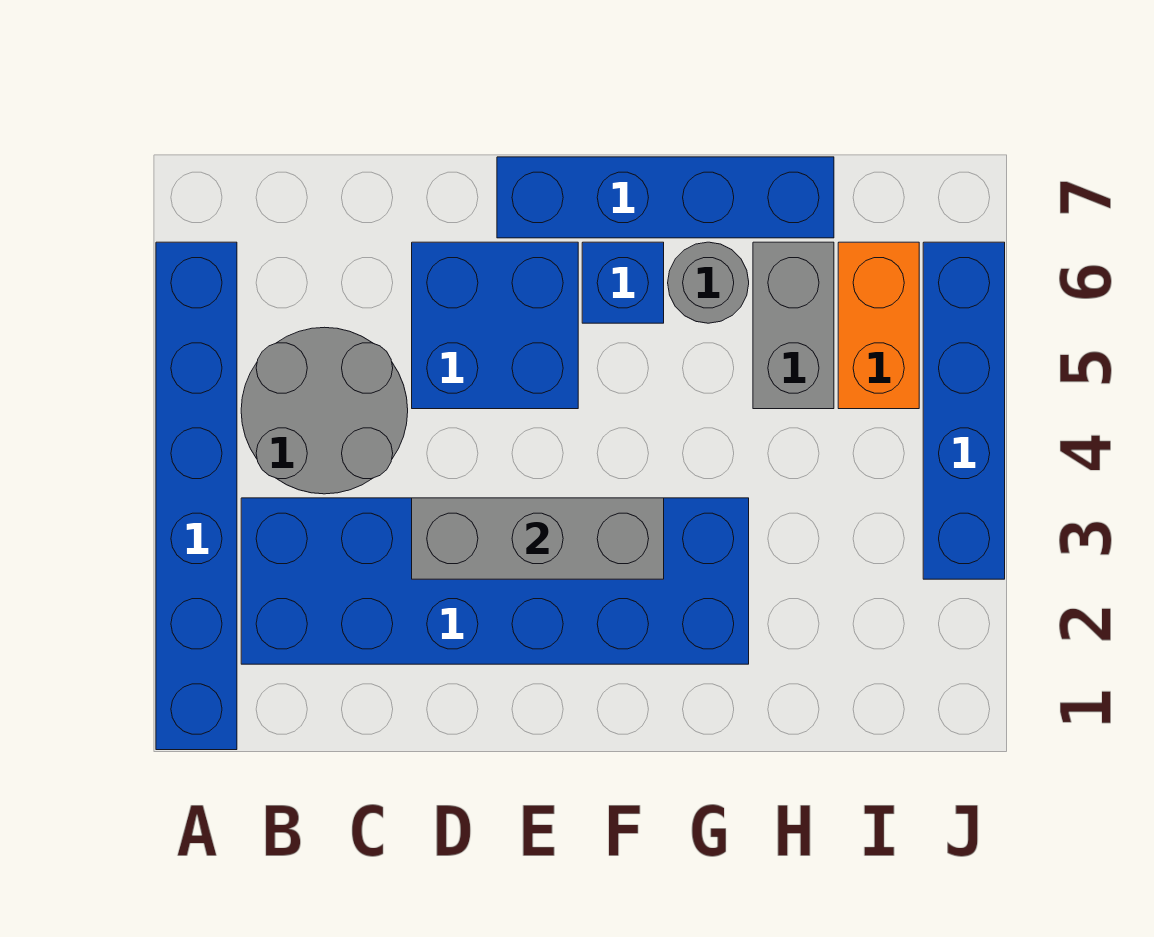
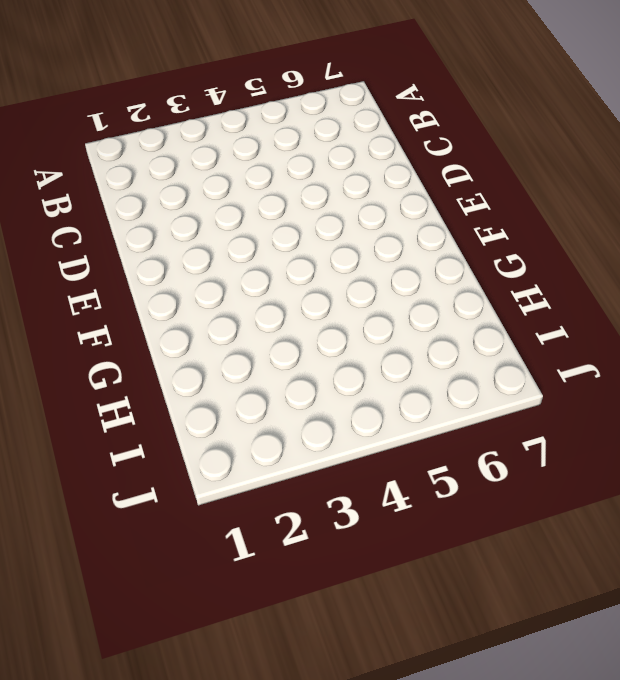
none -> blue brick A1:A6 level 1
none -> blue brick B2:G3 level 1

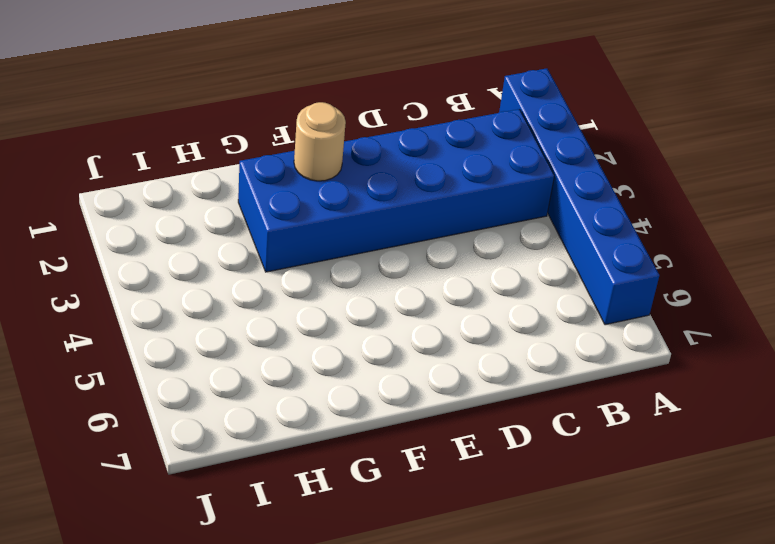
tan round brick F2 level 2 -> none
none -> grey round brick B4:C5 level 1
none -> blue brick D5:E6 level 1

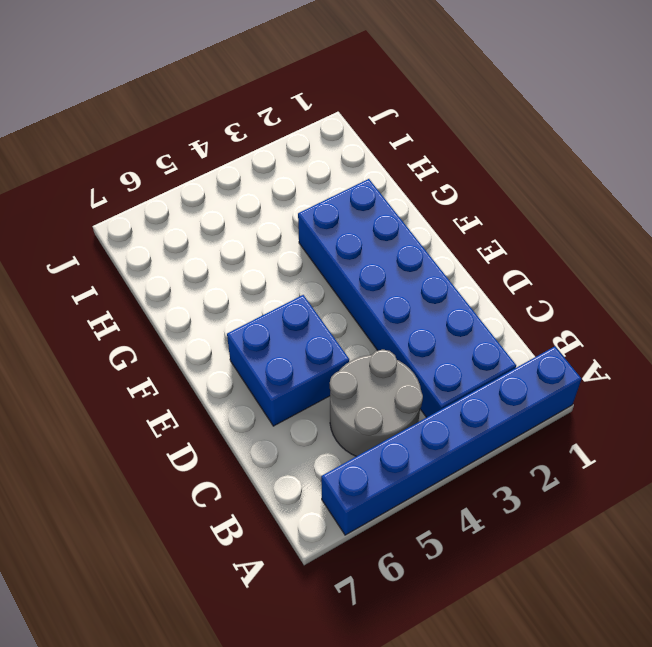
none -> blue brick E7:H7 level 1
none -> blue brick F6 level 1

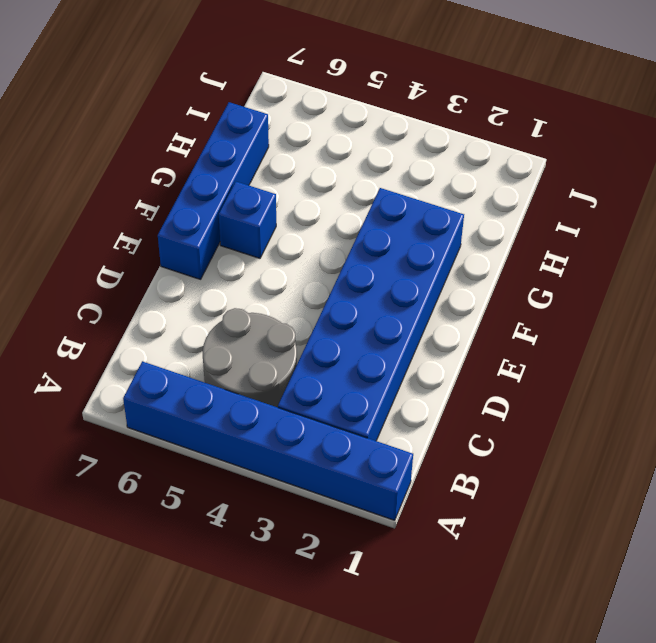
none -> blue brick D5:E6 level 1
none -> grey round brick G6 level 1

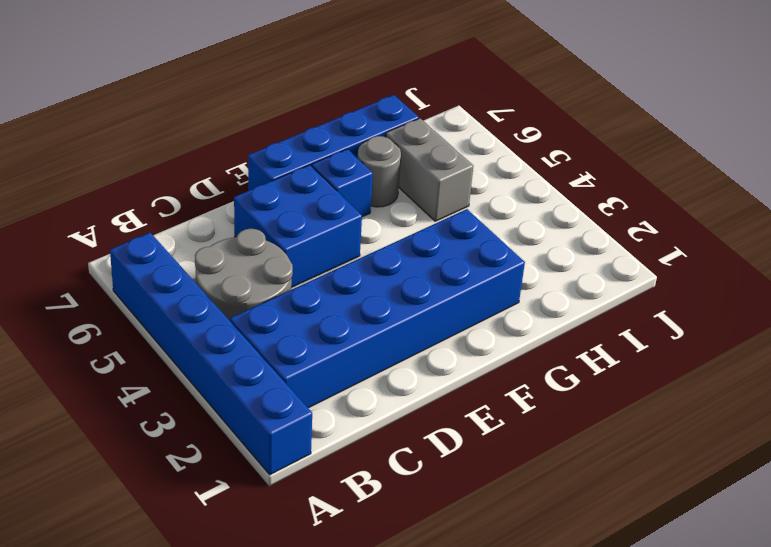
none -> orange brick I5:I6 level 1
none -> blue brick J3:J6 level 1

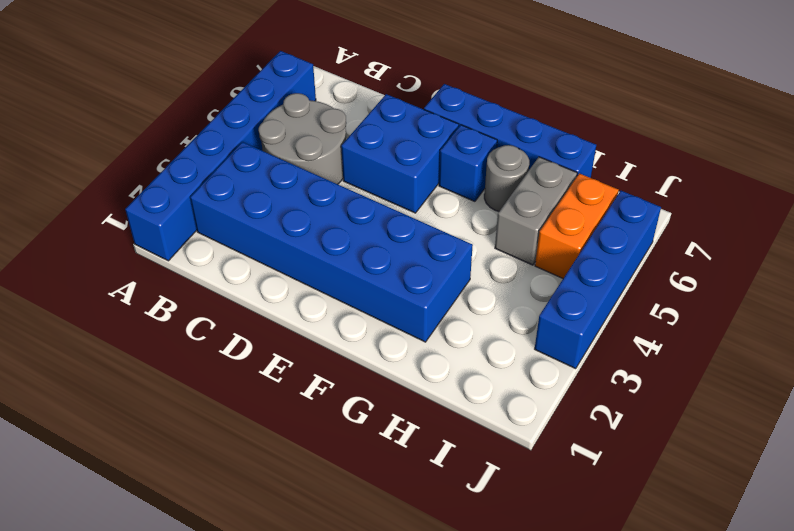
none -> grey brick D3:F3 level 2

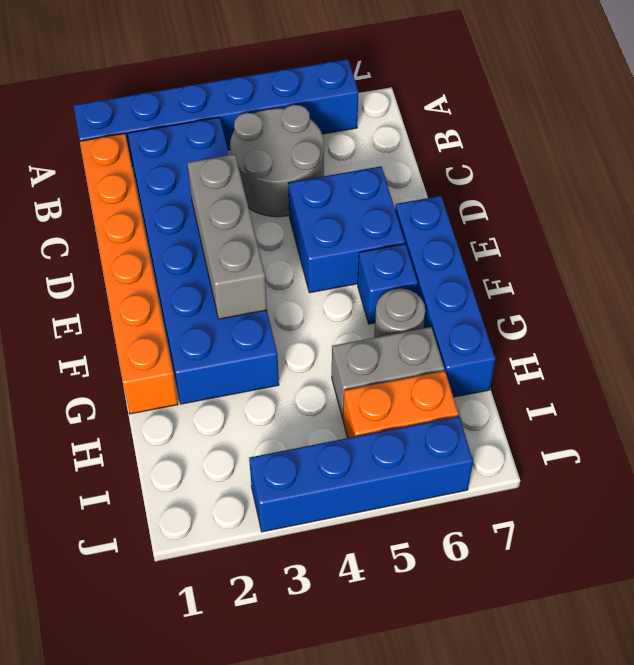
orange brick B1:G1 level 1 -> none

